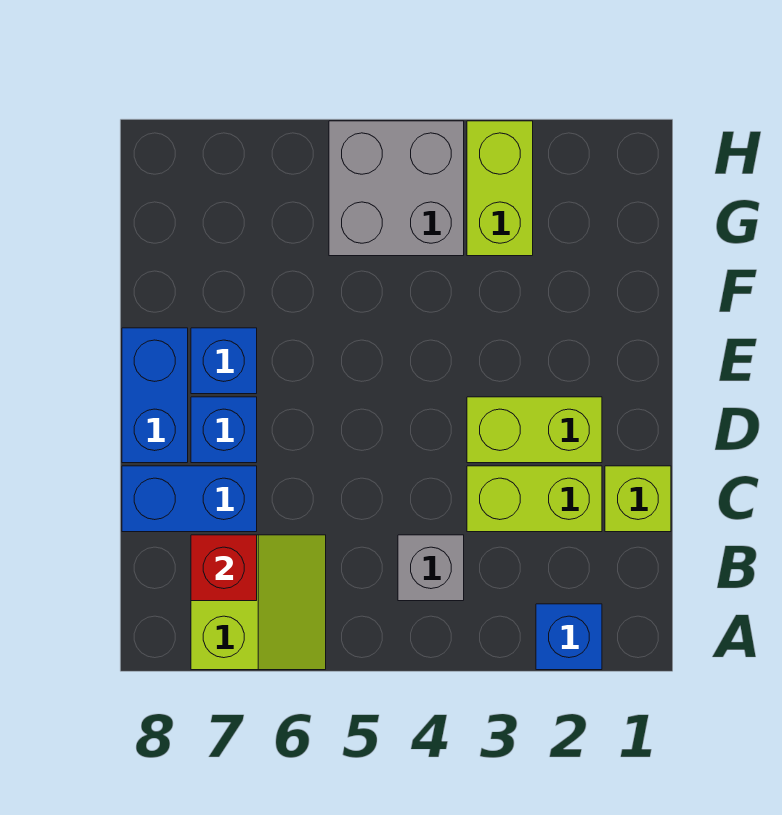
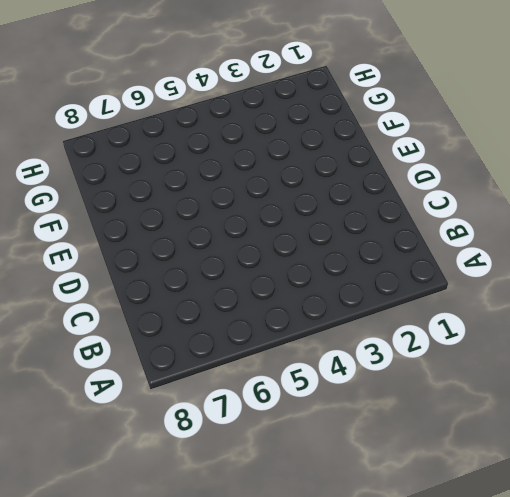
none -> blue brick A2 level 1
none -> lime slope A6:B7 level 1 top 7
none -> grey brick B4 level 1

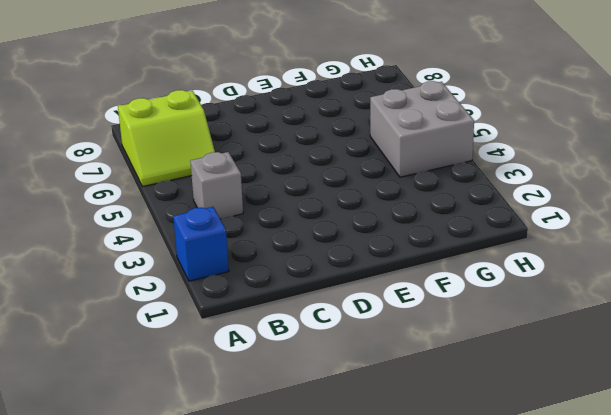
none -> lime brick C1 level 1
none -> lime brick C2:C3 level 1
none -> blue brick C7:C8 level 1

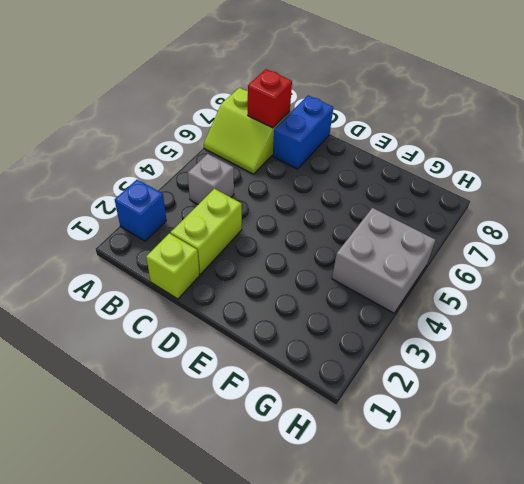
none -> lime brick D2:D3 level 1
none -> blue brick D7 level 1
none -> blue brick D8:E8 level 1

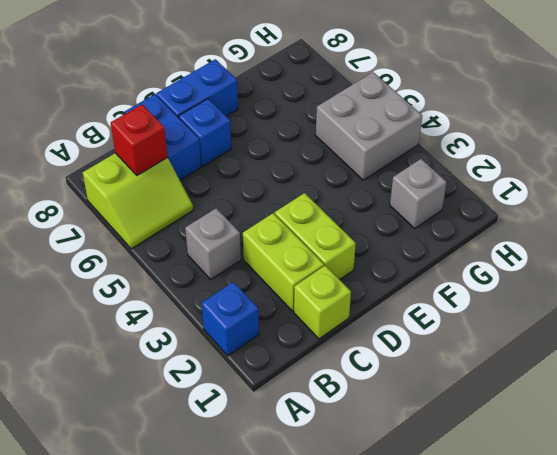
grey brick G2 level 1 -> none
none -> blue brick E7 level 1
none -> lime brick G3:H3 level 1

